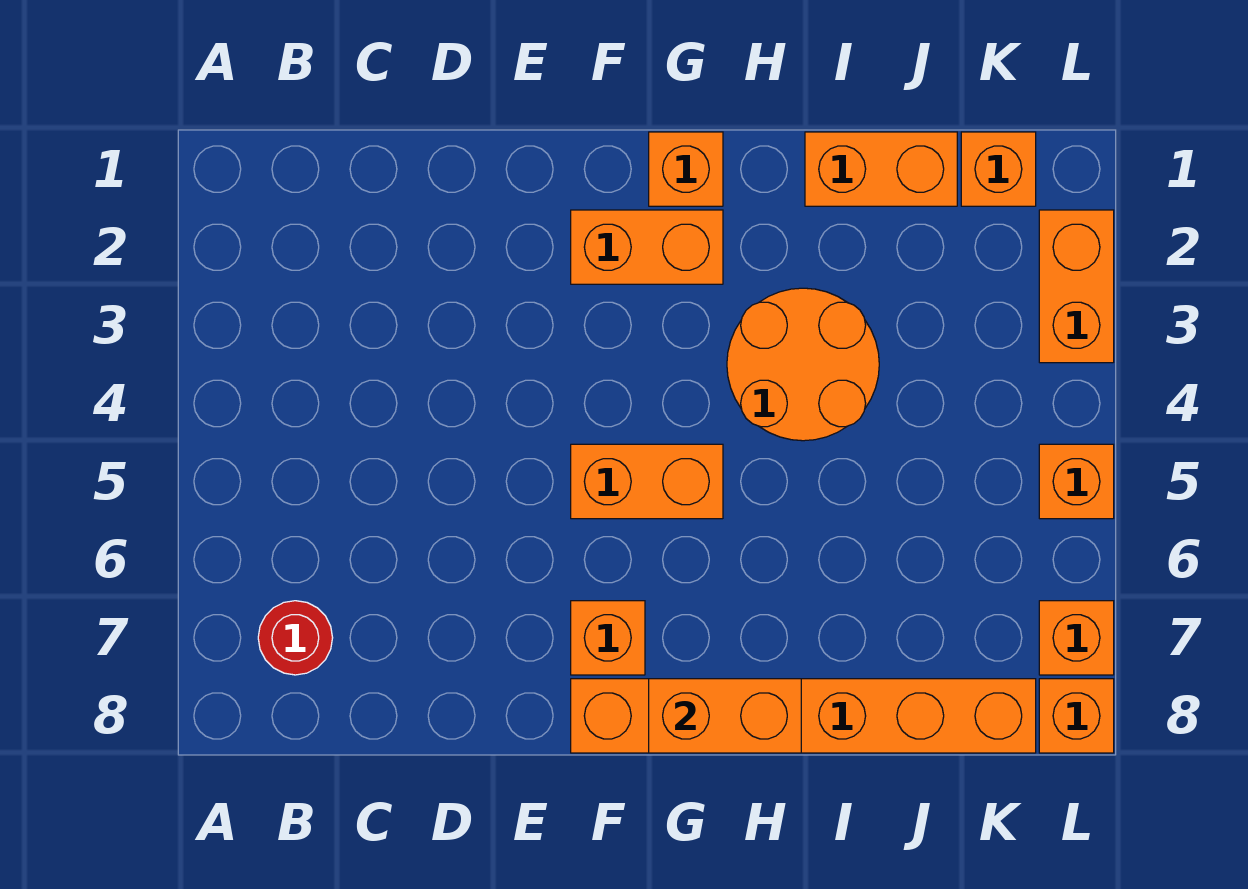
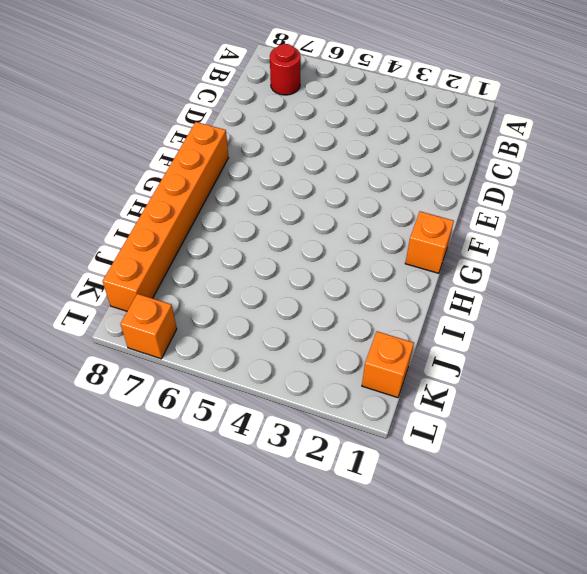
none -> orange brick F2:G2 level 1
none -> orange brick F5:G5 level 1
none -> orange brick F7 level 1

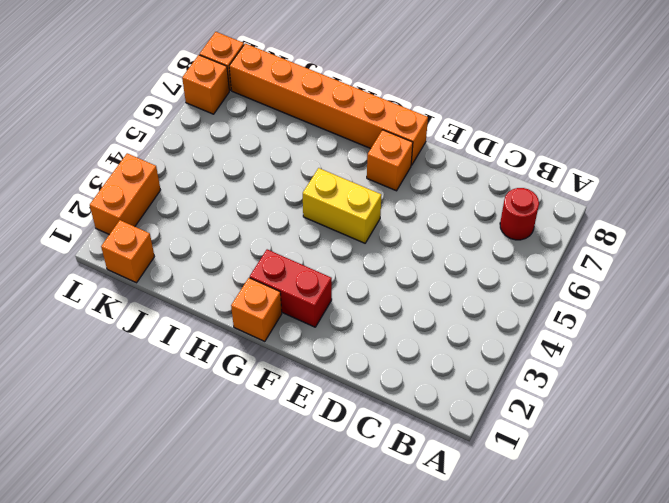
red brick F2:G2 level 1 -> orange brick F2:G2 level 1
yellow brick F5:G5 level 1 -> orange brick F5:G5 level 1
none -> orange round brick H3:I4 level 1
none -> orange brick I1:J1 level 1
none -> orange brick L5 level 1

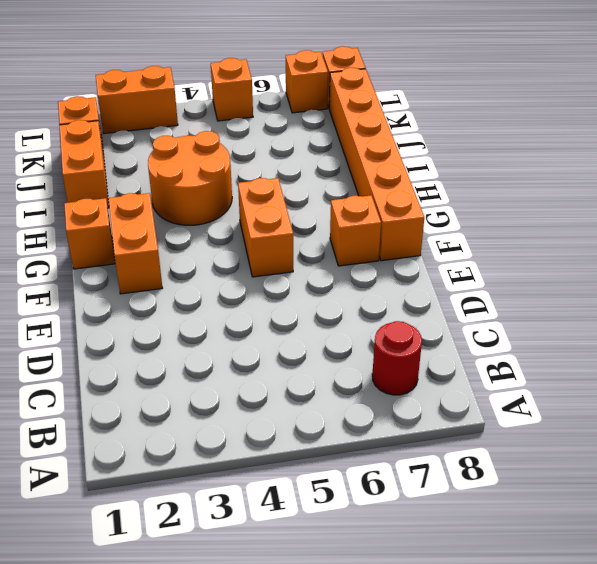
none -> orange brick G8:H8 level 2

